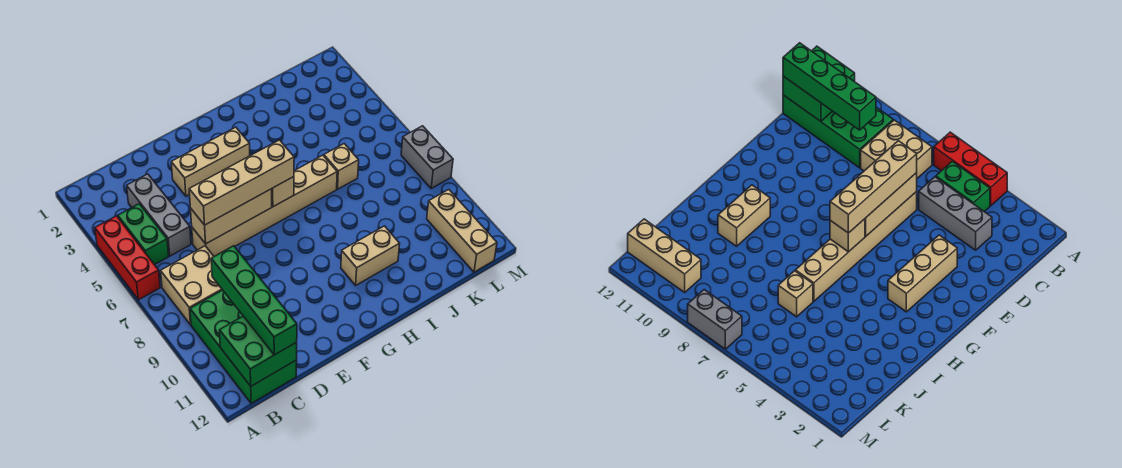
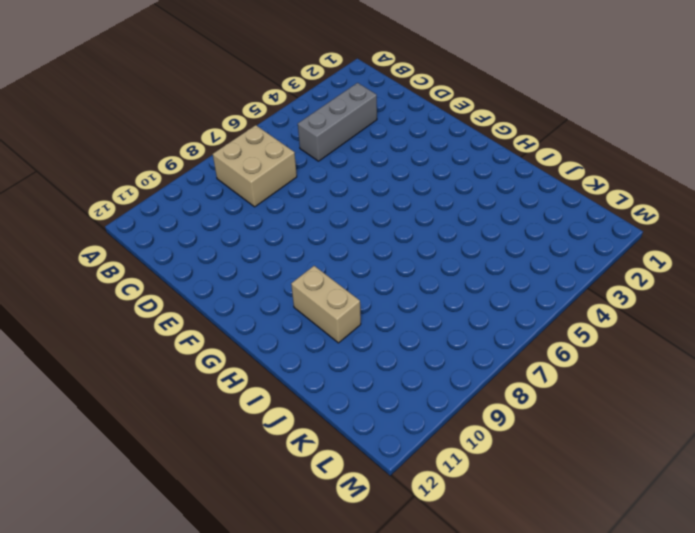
none -> red brick A4:A6 level 1
none -> green brick B4:B5 level 1
none -> green brick B9:C12 level 1

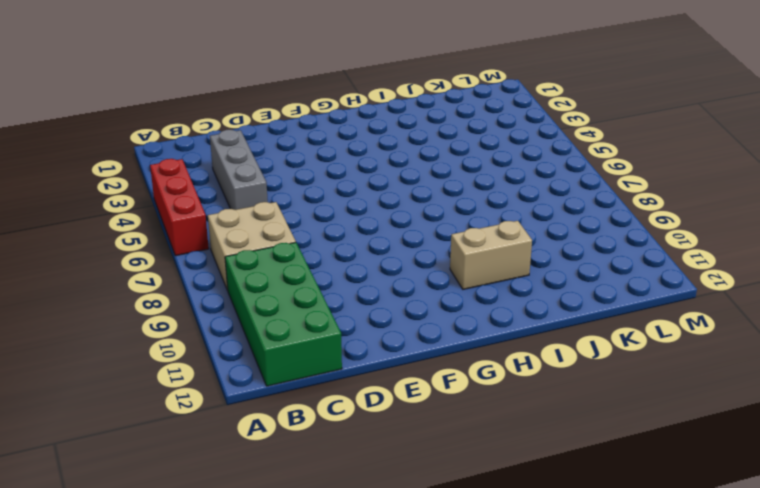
none -> green brick B4:B5 level 1
none -> tan brick D6:I6 level 1
none -> tan brick E3:G3 level 1

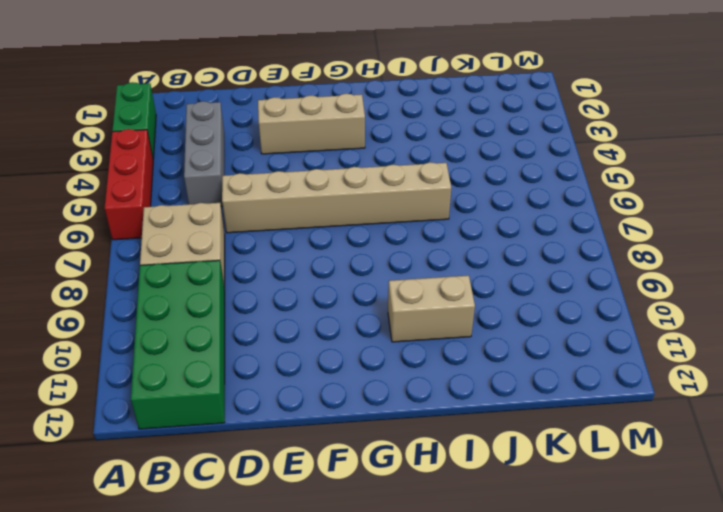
green brick A2:A3 level 1 -> green brick B4:B5 level 1
none -> tan brick J6 level 1
none -> tan brick L10:L12 level 1
none -> grey brick M7:M8 level 1

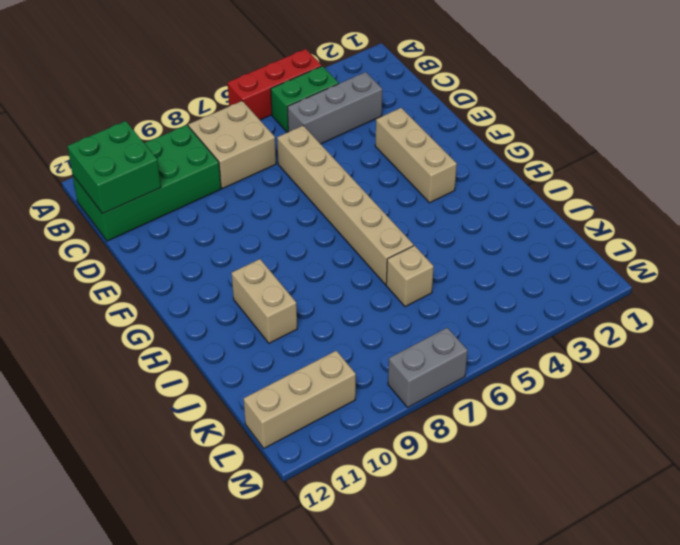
none -> tan brick D6:F6 level 2
none -> tan brick G6 level 2
none -> green brick C9:C12 level 3

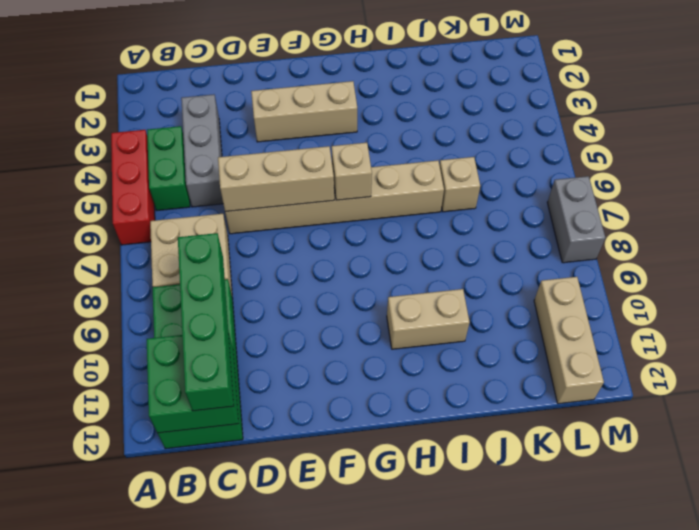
none -> tan brick D6:G6 level 3

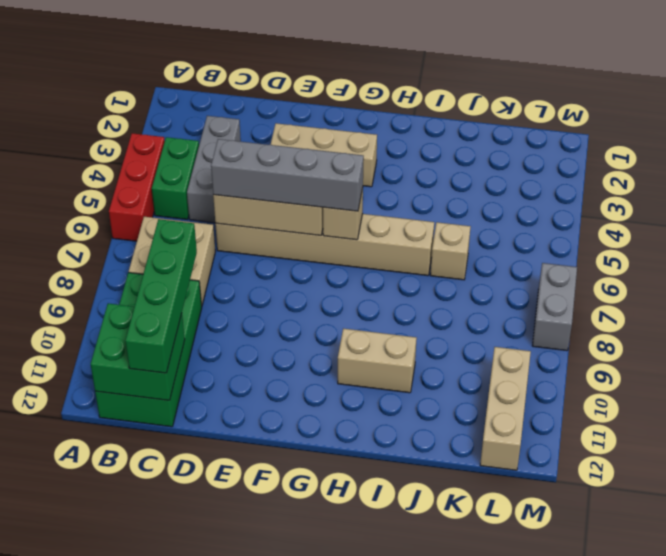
grey brick D6:G6 level 3 -> tan brick D6:G6 level 3

